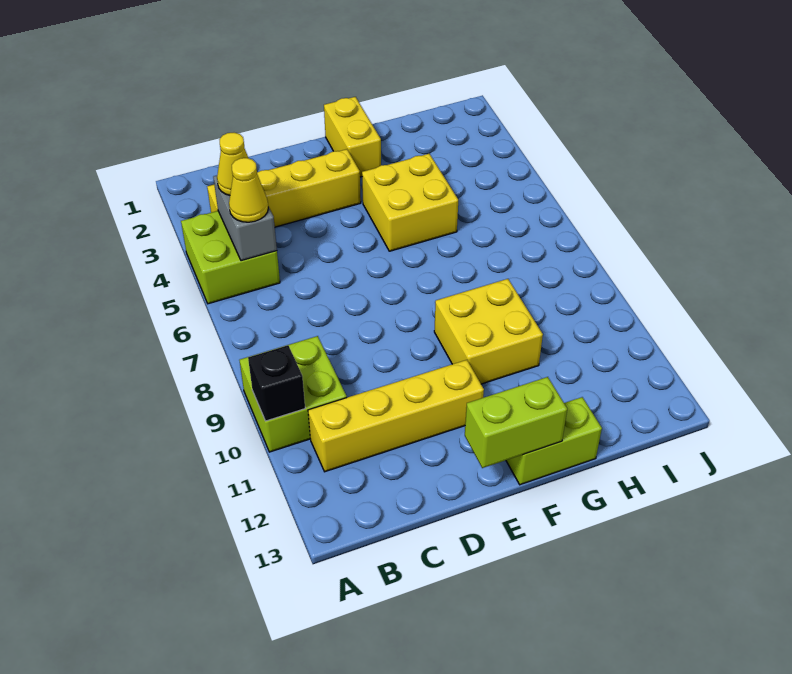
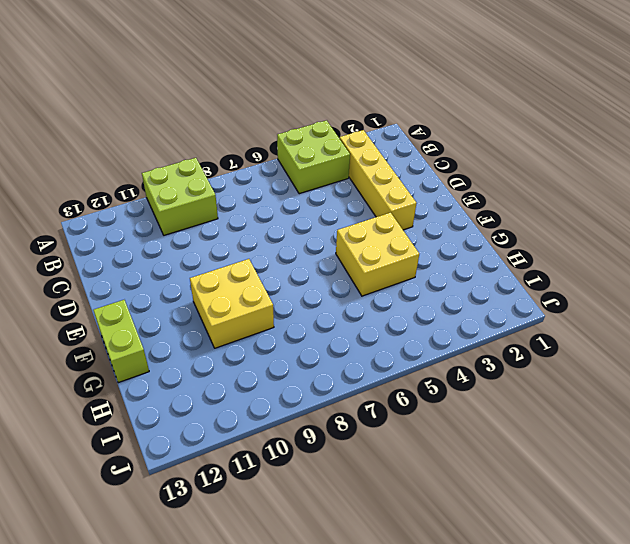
none -> yellow brick B11:E11 level 1
none -> yellow brick F1:F2 level 1
none -> black brick A10 level 2

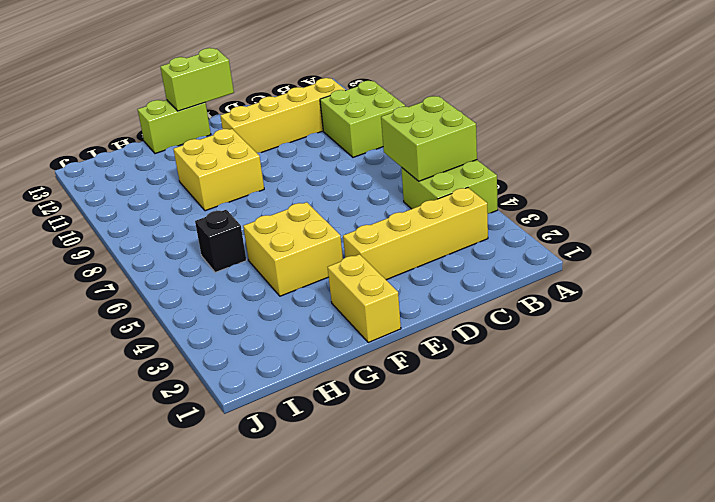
lime brick A5:B6 level 2 -> grey brick B4:B5 level 2
black brick H6 level 1 -> black brick A10 level 2
none -> yellow cone B4 level 3
none -> yellow cone B5 level 3

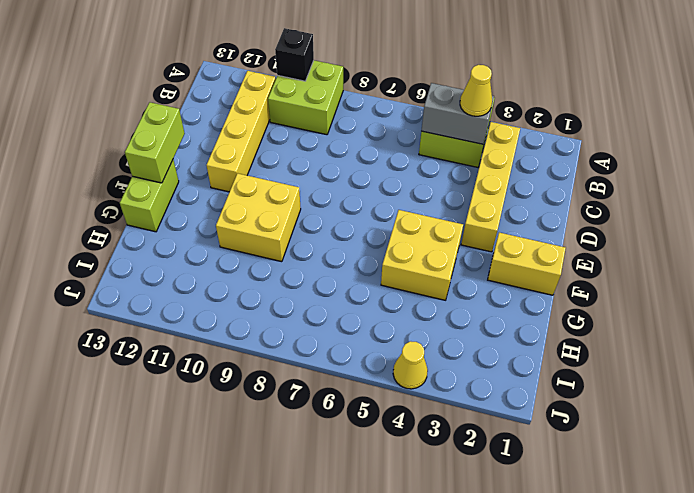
yellow cone J4 level 1 -> yellow cone B5 level 3

